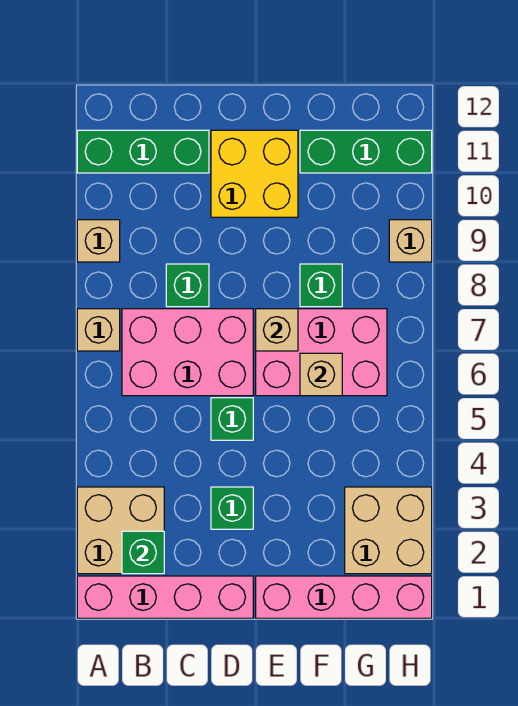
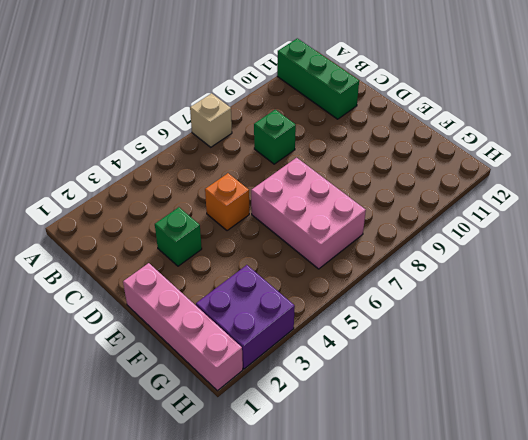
orange brick D5 level 1 -> green brick D5 level 1
purple brick G2:H3 level 1 -> tan brick G2:H3 level 1
none -> pink brick A1:D1 level 1
none -> tan brick A2:B3 level 1
none -> tan brick A9 level 1

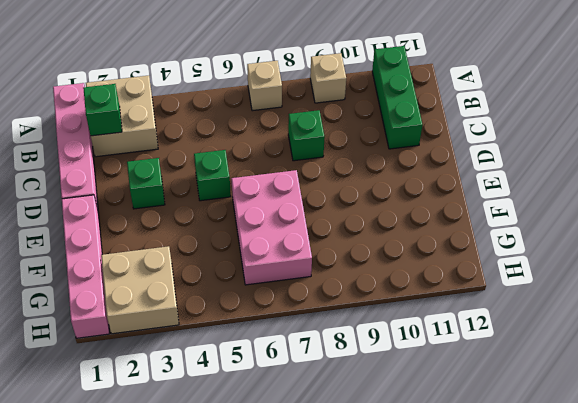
none -> pink brick B6:D7 level 1
none -> yellow brick D10:E11 level 1
none -> green brick F8 level 1

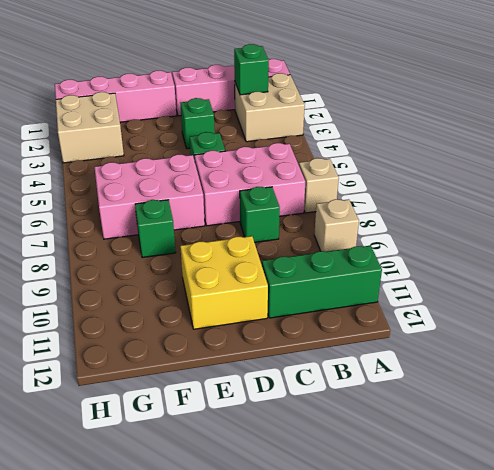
none -> green brick F11:H11 level 1
none -> tan brick H9 level 1
none -> tan brick E7 level 2

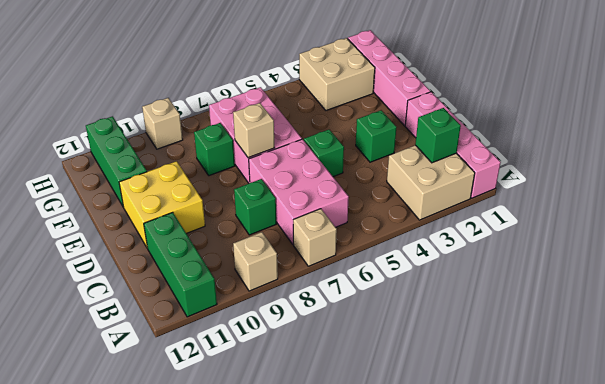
none -> tan brick F6 level 2

